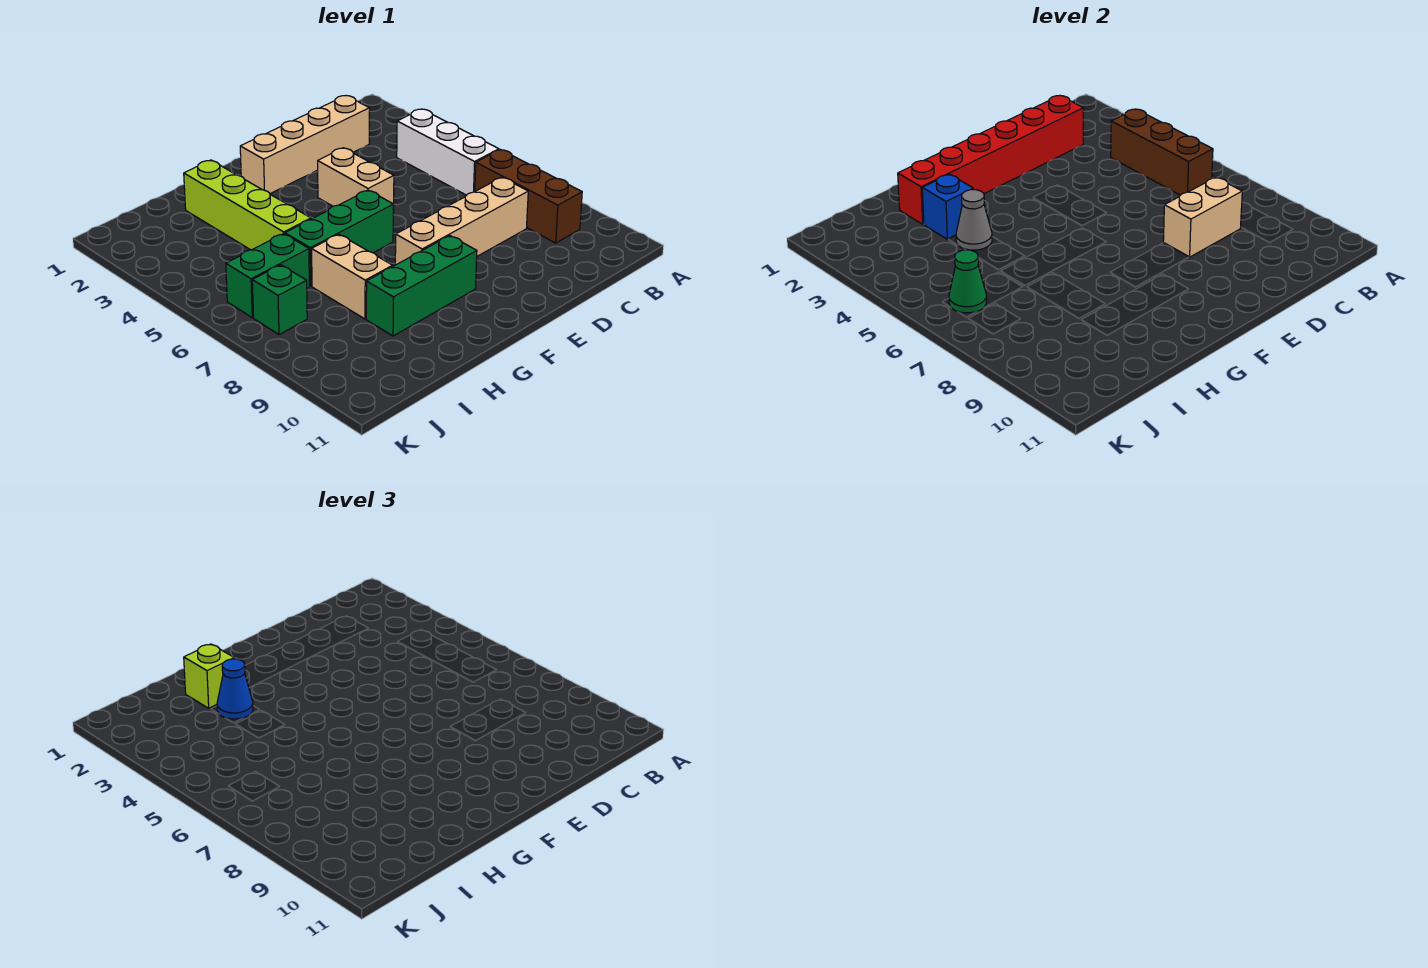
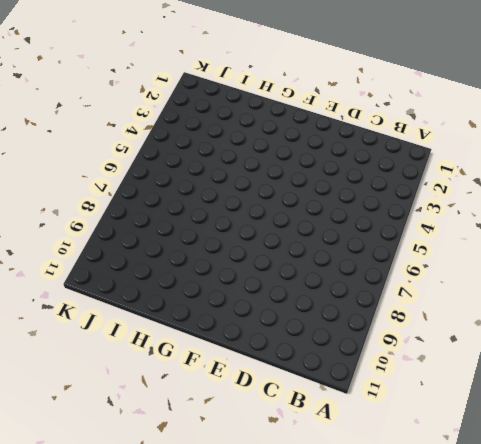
none -> white brick B4:B6 level 1
none -> brown brick B7:B9 level 1
none -> tan brick C2:F2 level 1

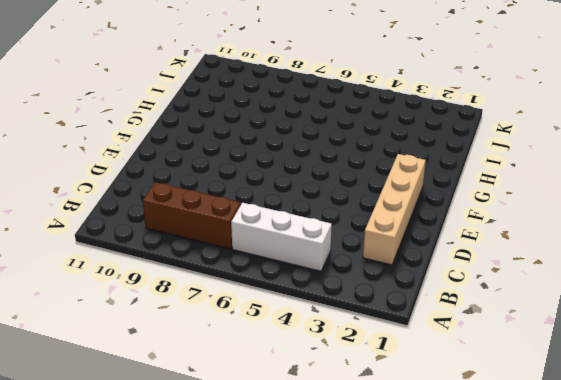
none -> tan brick C8:F8 level 1
none -> tan brick E4:E5 level 1
none -> green brick F6:H6 level 1

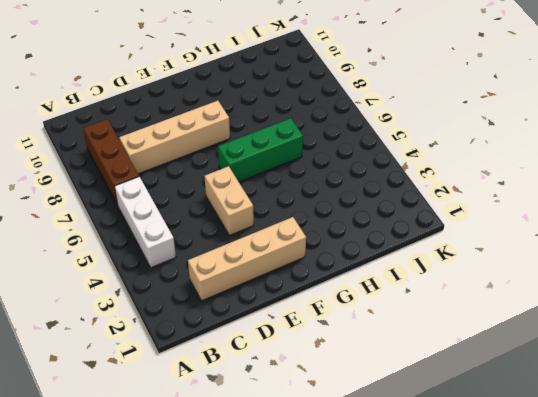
none -> green brick F9:H9 level 1
none -> lime brick H2:H5 level 1
none -> tan brick H7:H8 level 1

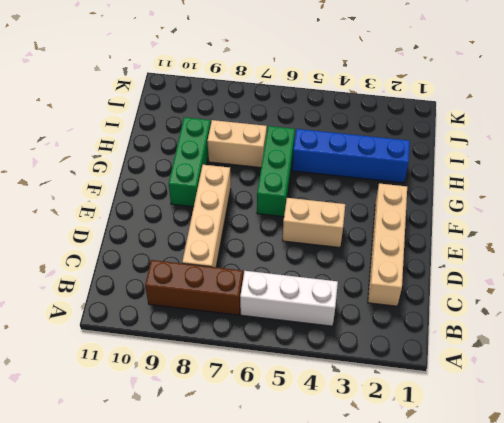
blue brick H2:H5 level 1 -> lime brick H2:H5 level 1
none -> green brick I6:J6 level 1
none -> green brick J7 level 1
none -> brown brick B4:B6 level 2

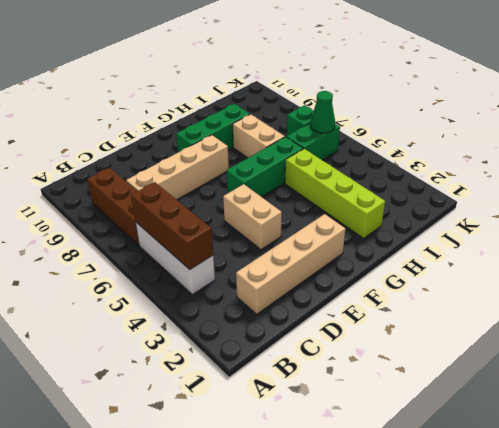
none -> red brick C2:H2 level 2
none -> tan brick C8:D8 level 2
none -> blue brick H3 level 2

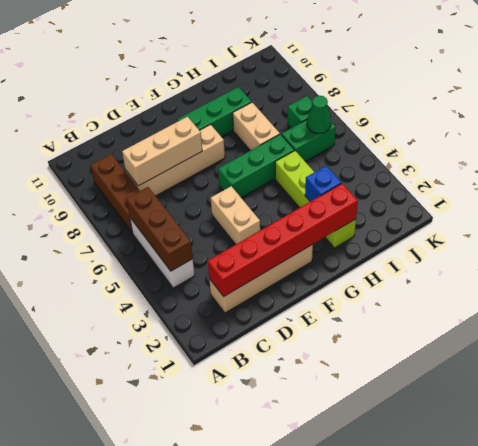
tan brick C8:E8 level 2 -> tan brick C8:D8 level 2
none -> grey cone H4 level 2
none -> lime brick H2 level 3
none -> blue cone H3 level 3

